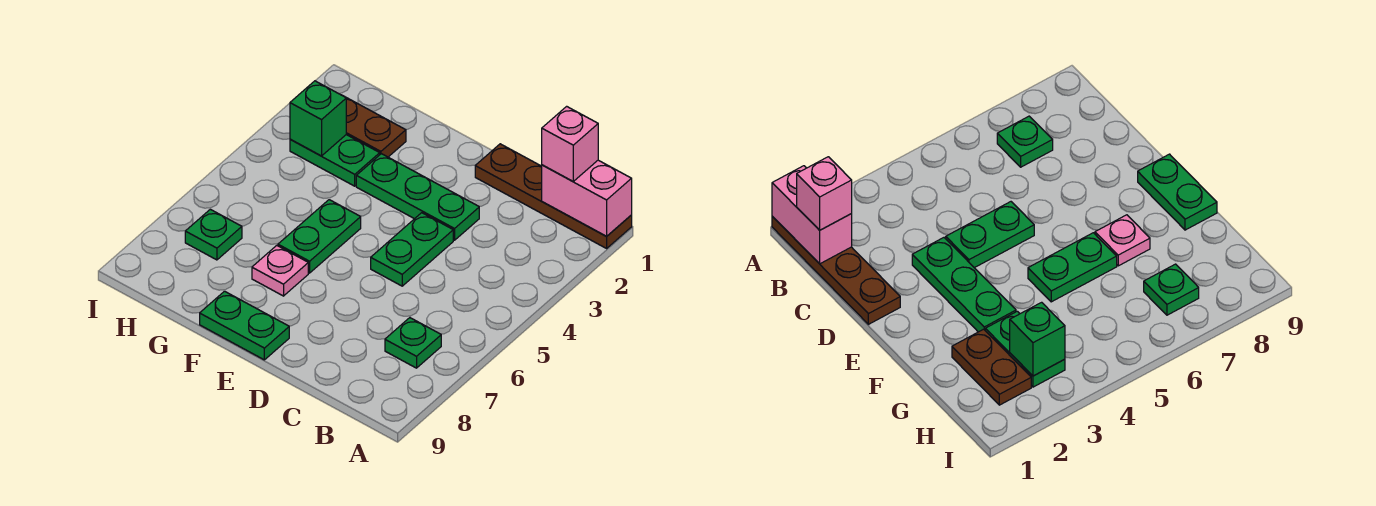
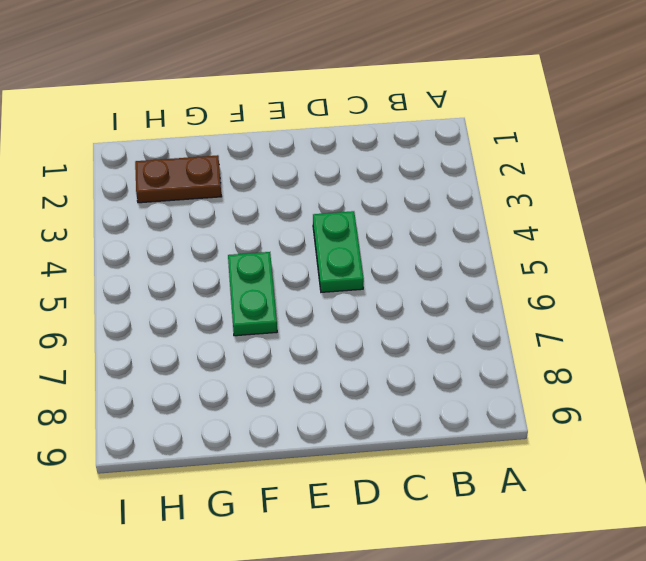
none -> brown plate A1:D1 level 1
none -> green plate B7 level 1
none -> green plate D3:F3 level 1

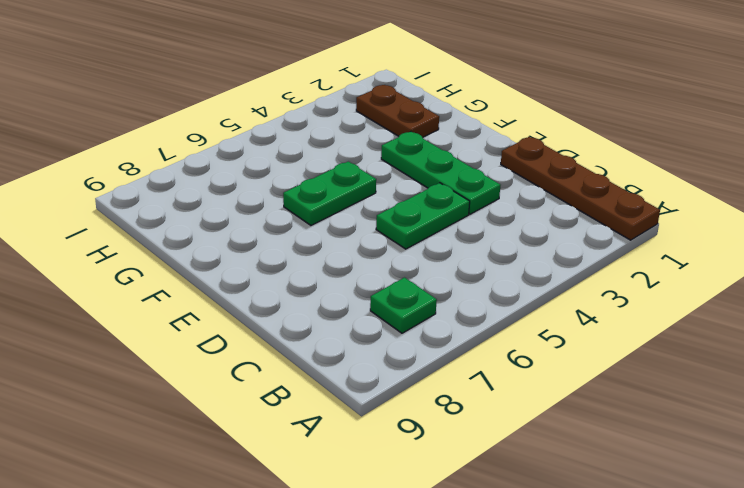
none -> green plate E9:F9 level 1
none -> pink plate F7 level 1
none -> green plate G3:H3 level 1

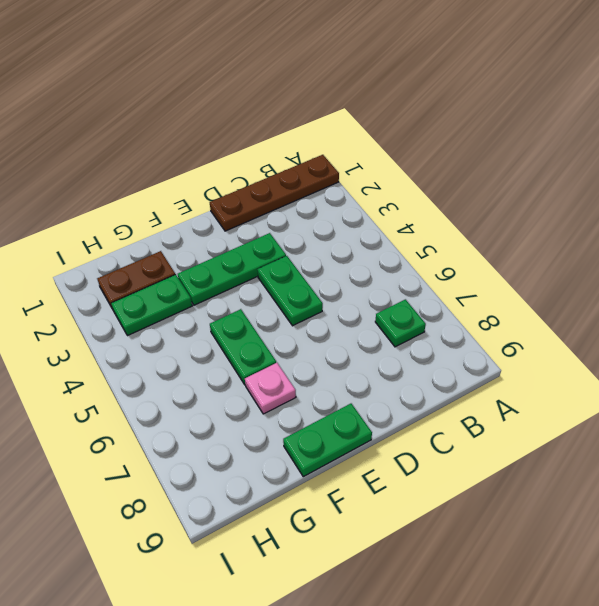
none -> green plate H7 level 1
none -> pink brick A1:B1 level 2
none -> green brick H3 level 2

